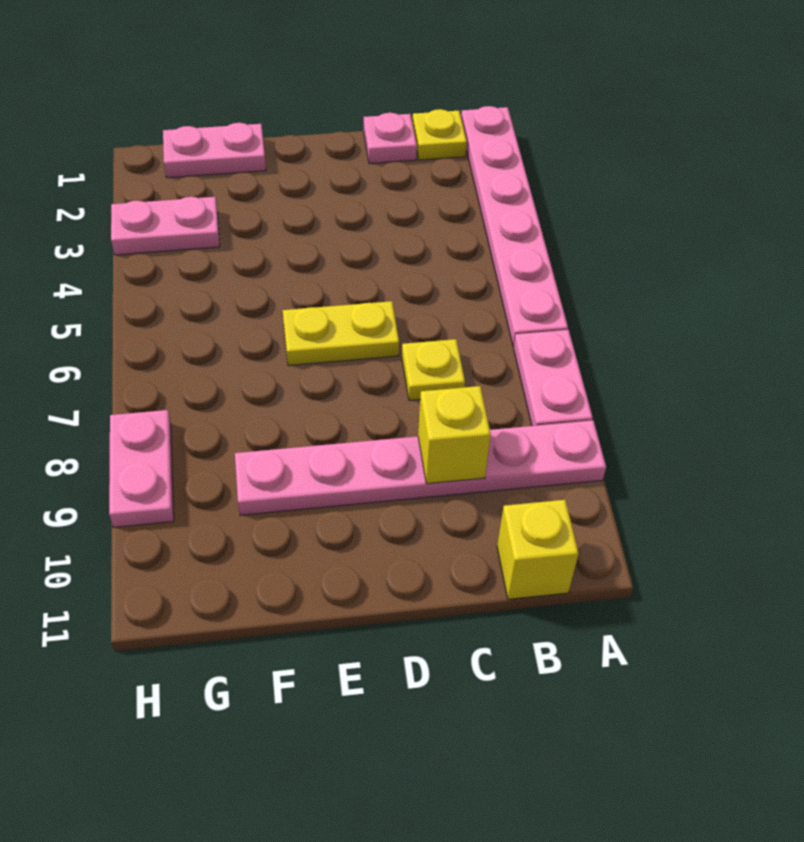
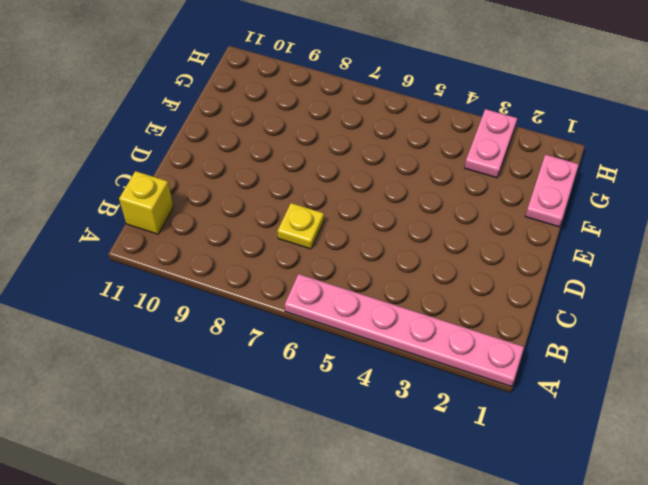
none -> pink plate A7:A8 level 1
none -> pink plate A9:F9 level 1
none -> yellow plate B1 level 1

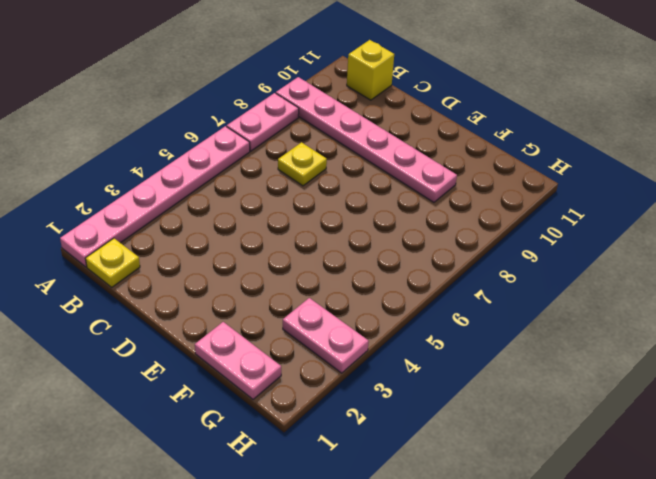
none -> pink plate C1 level 1
none -> yellow plate D6:E6 level 1
none -> pink plate H8:H9 level 1

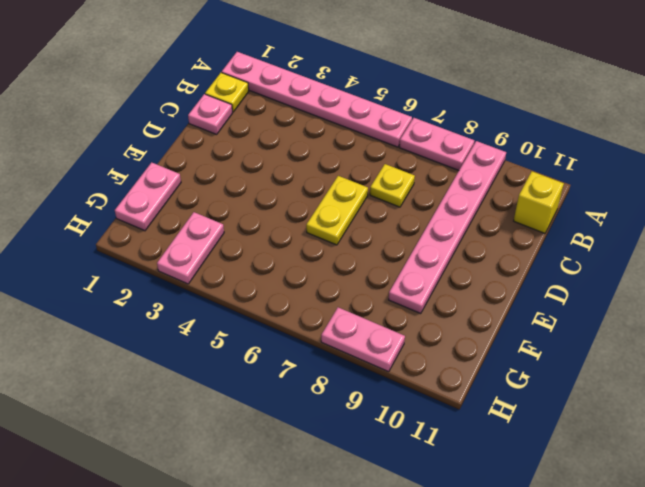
none -> yellow brick C9 level 2

